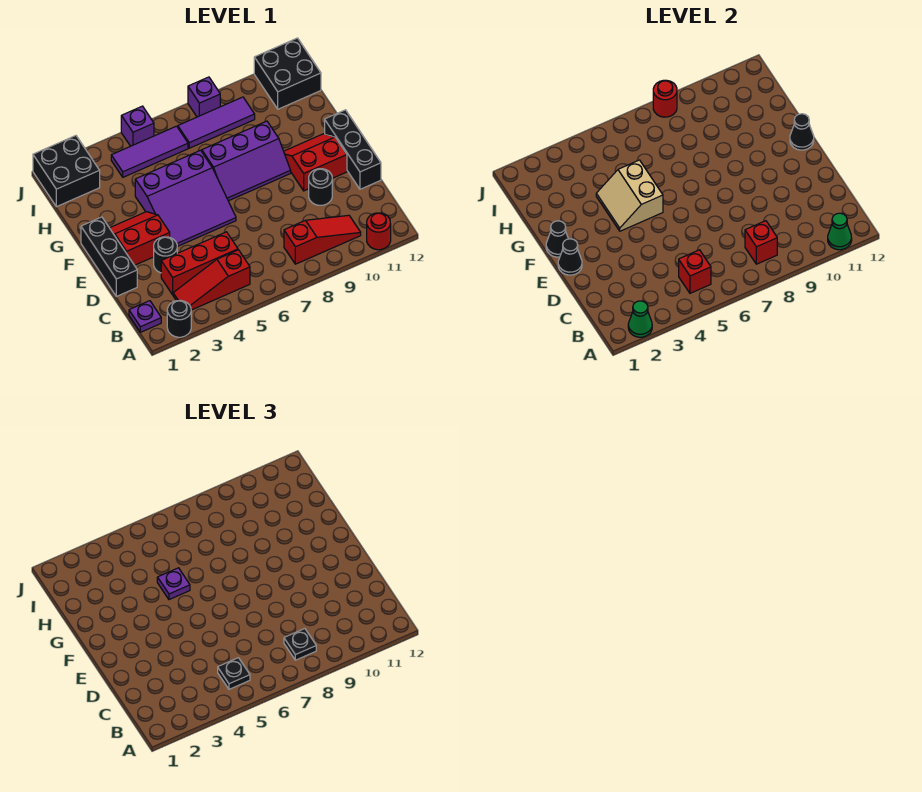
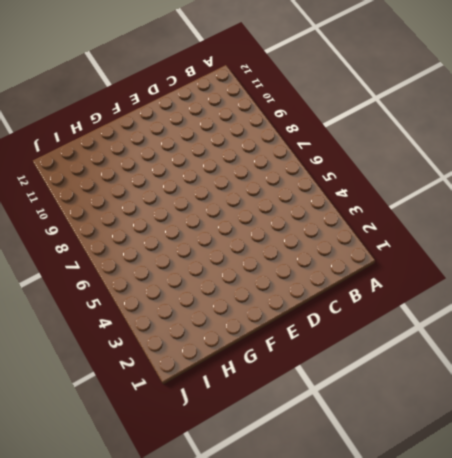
none -> black round brick A2 level 1
none -> red round brick A11 level 1
none -> purple plate B1 level 1
none -> red slope B3:B5 level 1 top 5

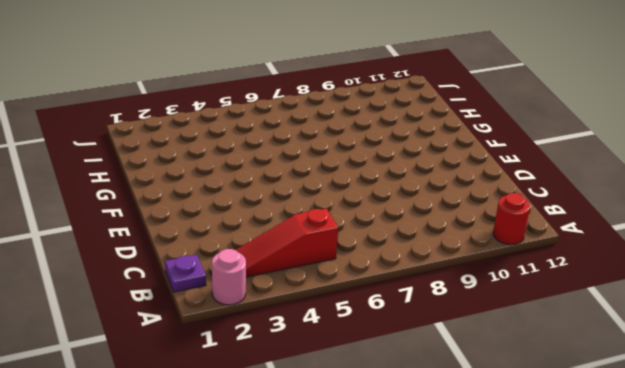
pink round brick A2 level 1 -> black round brick A2 level 1
none -> red slope B8:B10 level 1 top 8
none -> red brick C3:C5 level 1
none -> black brick D1:F1 level 1
none -> black round brick D3 level 1

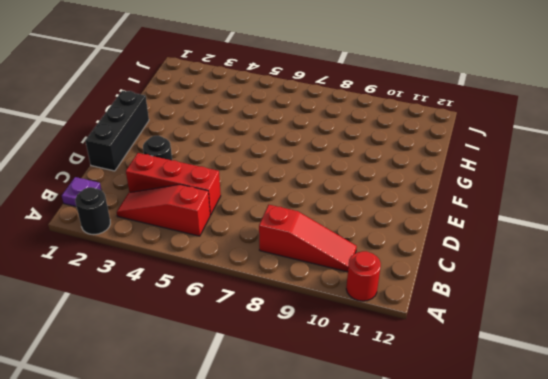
none -> black round brick D10 level 1
none -> black brick D12:F12 level 1
none -> red slope E2:F3 level 1 top E
none -> purple slope E4:G6 level 1 top G

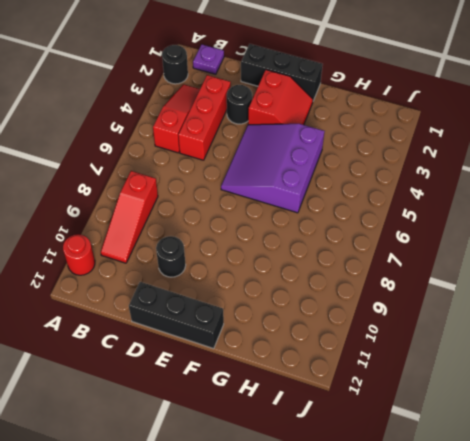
none -> red slope E10:F11 level 1 top E
none -> purple slope F7:G9 level 1 top G
none -> black brick I1:J2 level 1
none -> purple tile I4:I6 level 1

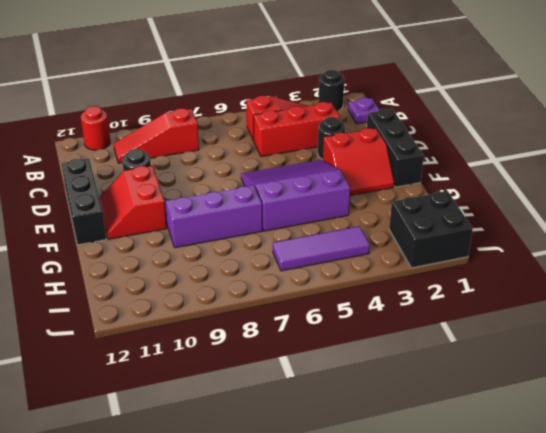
red slope E10:F11 level 1 top 10 -> red slope E10:F11 level 1 top E
none -> purple tile I7:I9 level 1
none -> black brick I11:J12 level 1
none -> purple brick J5 level 1
none -> purple brick J8 level 1

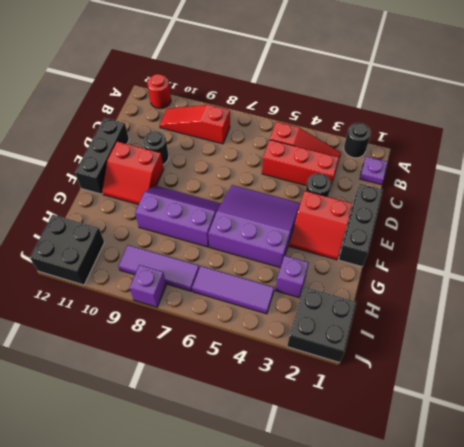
purple brick H3 level 1 -> purple brick J5 level 1
none -> green cone A2 level 2
none -> green cone A11 level 2
none -> red brick B5 level 2
none -> red brick B8 level 2

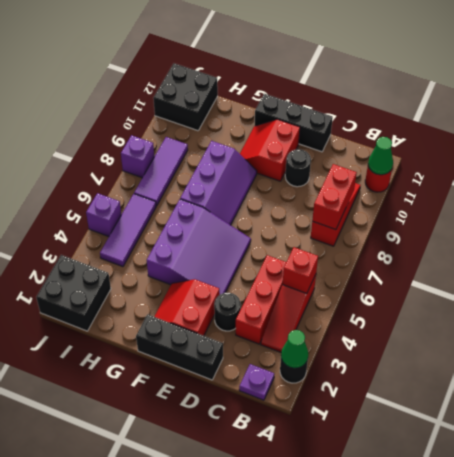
red brick B8:B9 level 2 -> red brick B8 level 2
none -> black cone E1 level 2
none -> black cone F1 level 2
none -> tan slope F4:G5 level 2 top 5
none -> black cone F12 level 2

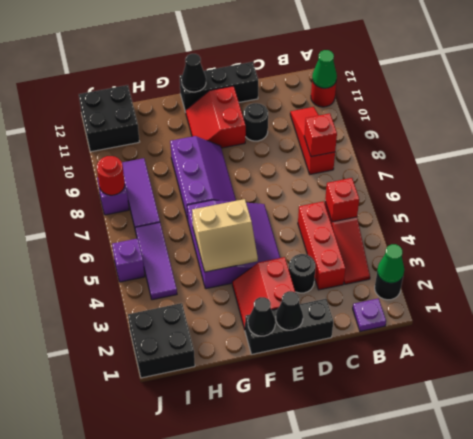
none -> black plate B5 level 3
none -> black plate B8 level 3
none -> purple plate G5 level 3

